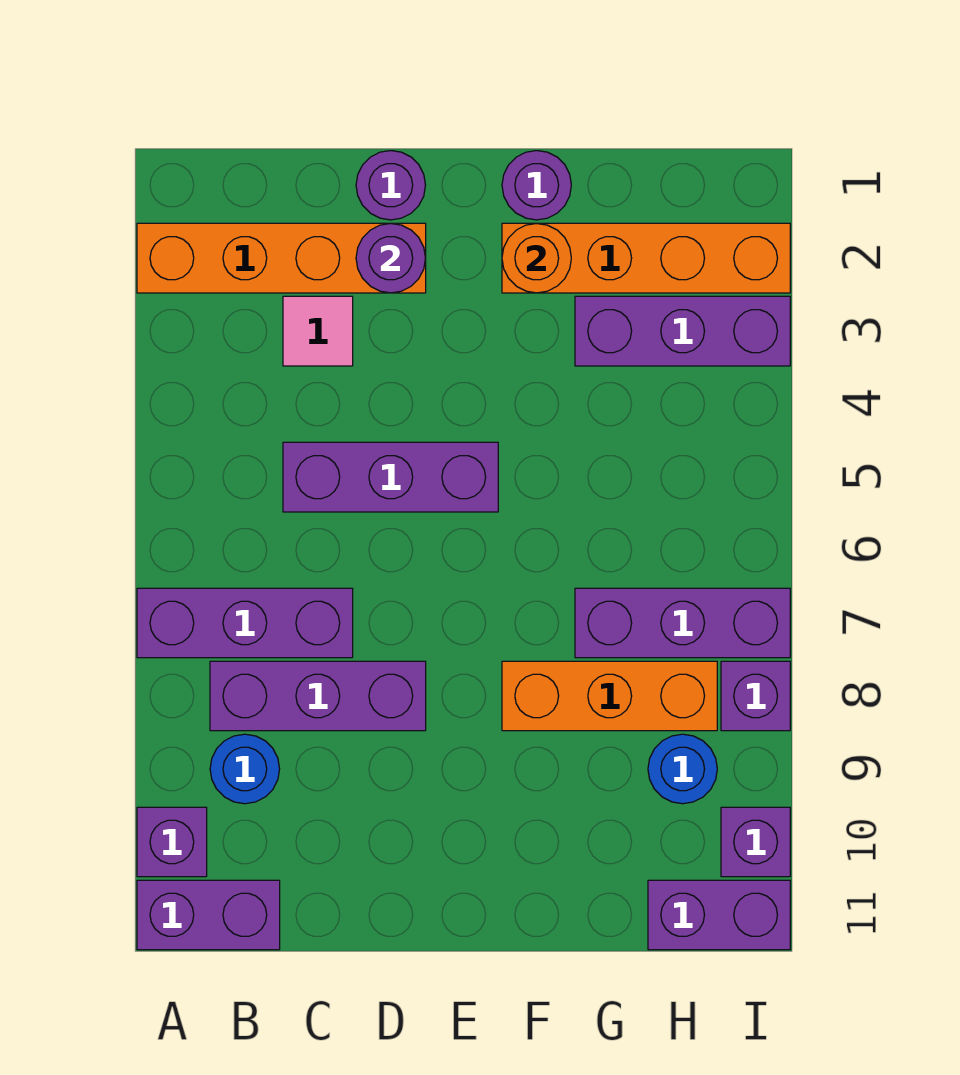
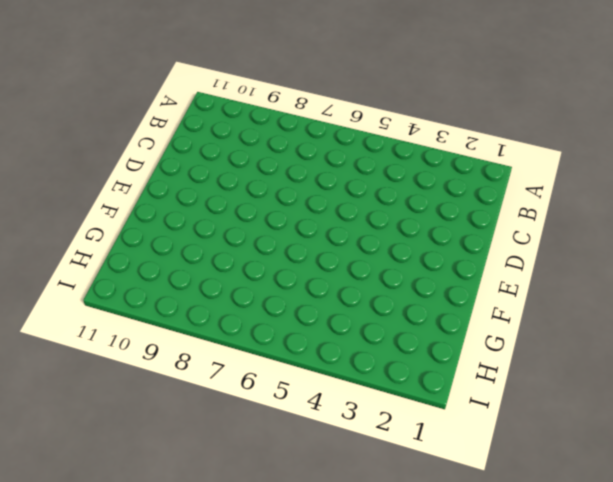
none -> orange brick A2:D2 level 1
none -> purple brick A7:C7 level 1
none -> purple brick A10 level 1

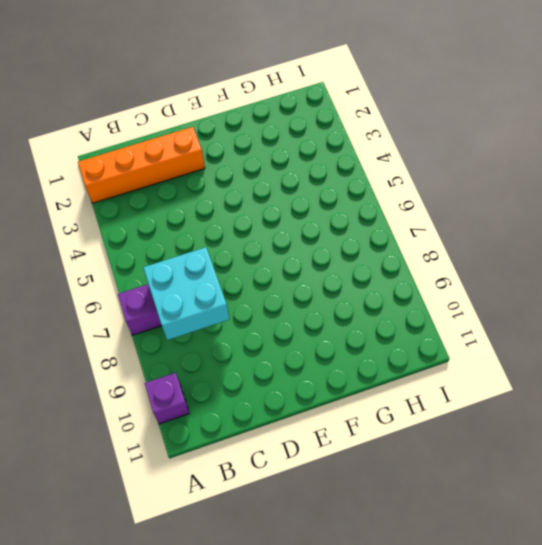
cyan brick B7:C8 level 2 -> none
none -> purple brick A11:B11 level 1
none -> purple brick B8:D8 level 1
none -> blue round brick B9 level 1

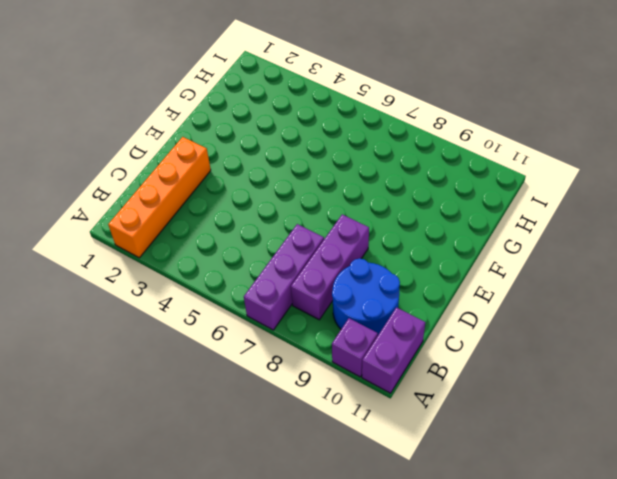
blue round brick B9:C10 level 1 -> blue round brick B9 level 1
none -> pink tile C3 level 1
none -> purple brick C5:E5 level 1
none -> purple round brick D1 level 1

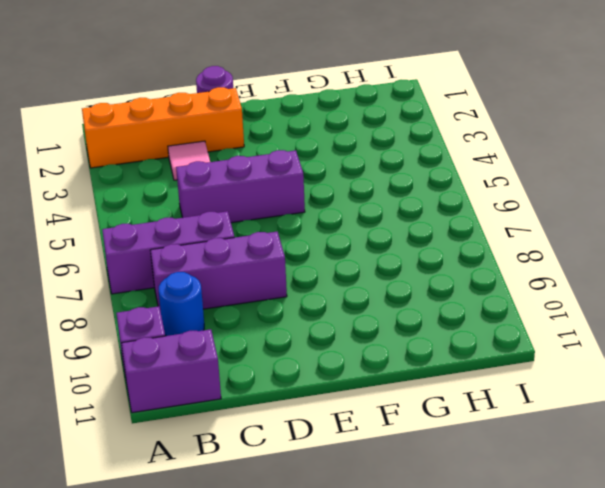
none -> purple round brick F1 level 1
none -> orange brick F2:I2 level 1
none -> orange brick F8:H8 level 1

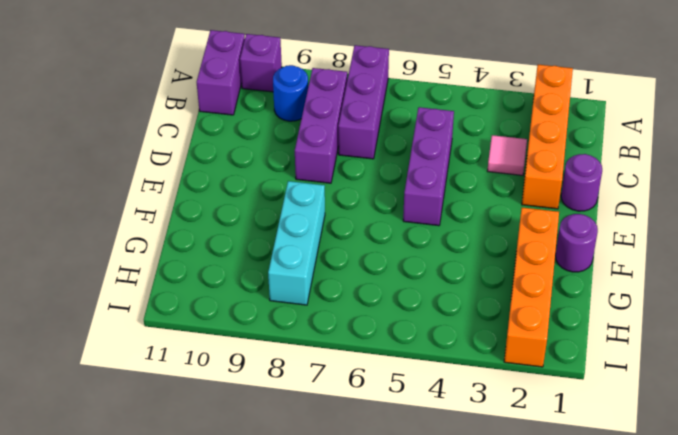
cyan brick F8:H8 level 1 -> orange brick F8:H8 level 1
none -> purple brick G3:I3 level 1
none -> purple brick G7:I7 level 1
none -> blue round brick H9 level 1

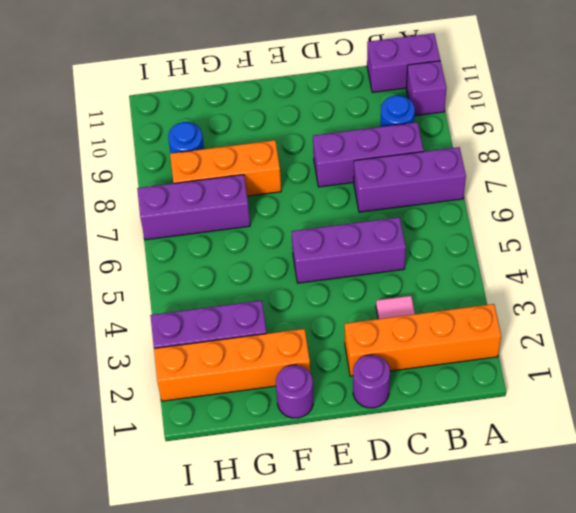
none -> purple brick H11:I11 level 1
none -> purple brick I8 level 1
none -> purple brick I10 level 1

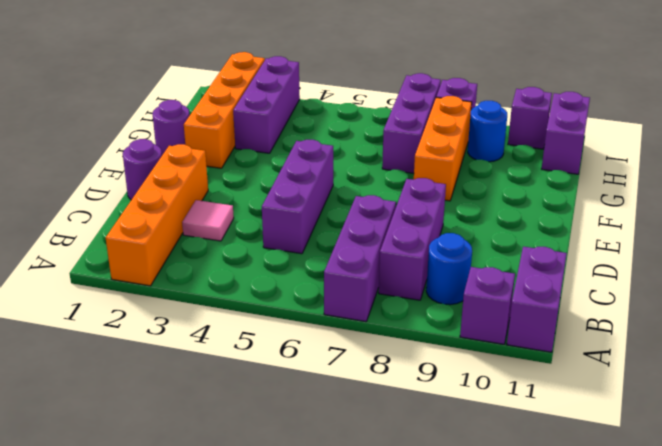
none -> purple round brick D2 level 2
none -> orange round brick F2 level 2

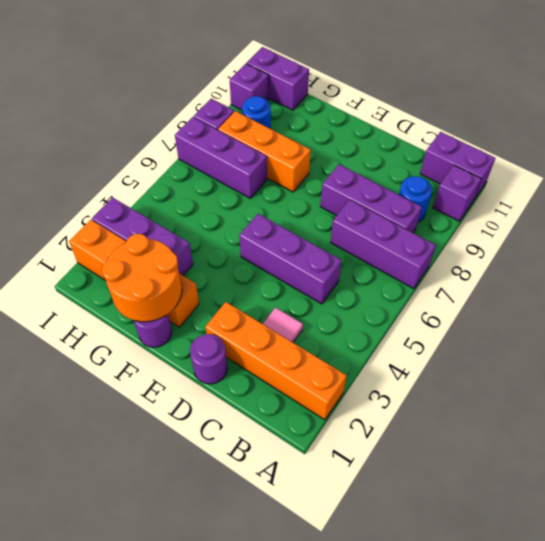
orange round brick F1:G2 level 2 -> orange round brick F2 level 2
none -> purple round brick D2 level 2

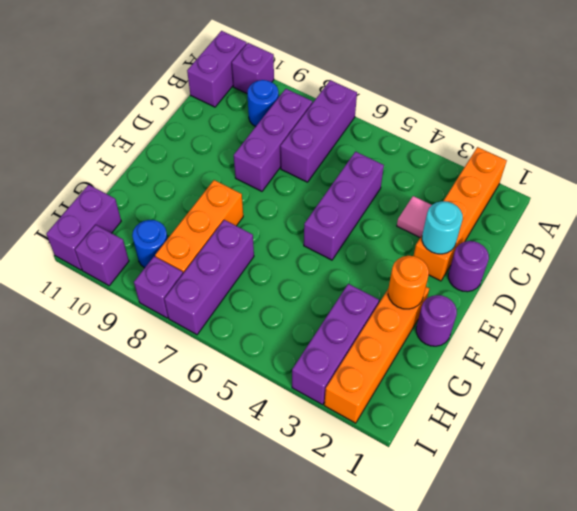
cyan round brick D2 level 2 -> purple round brick D2 level 2

